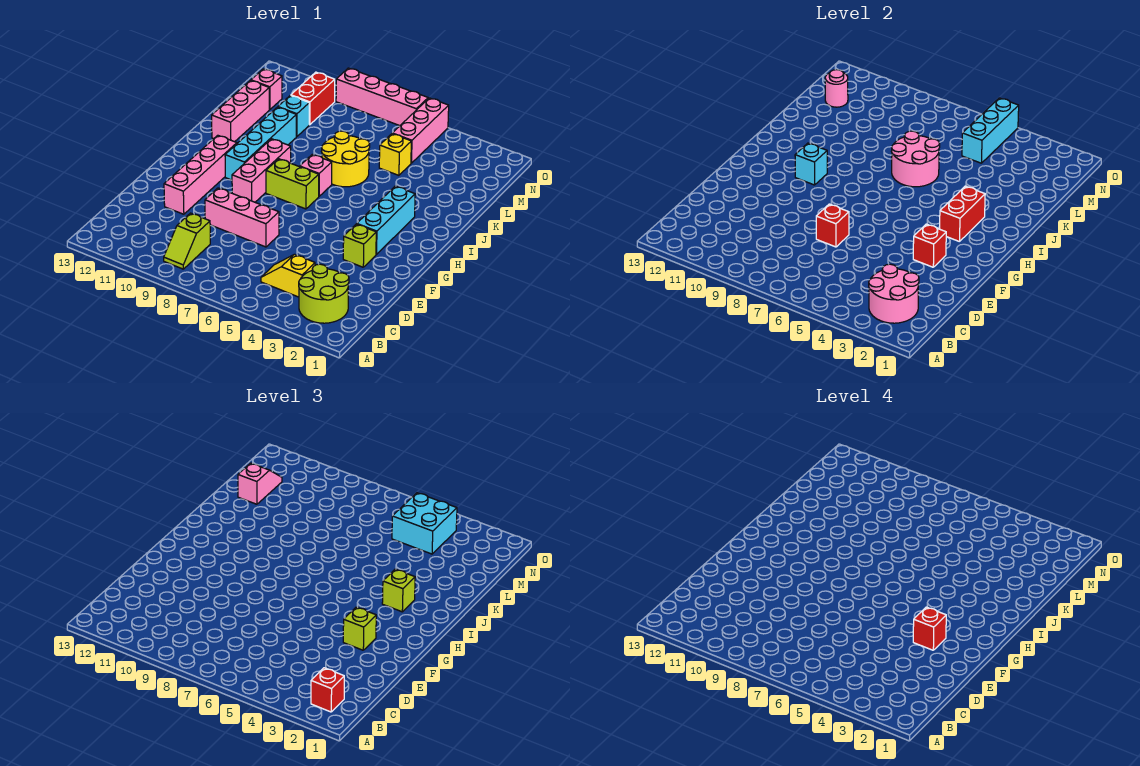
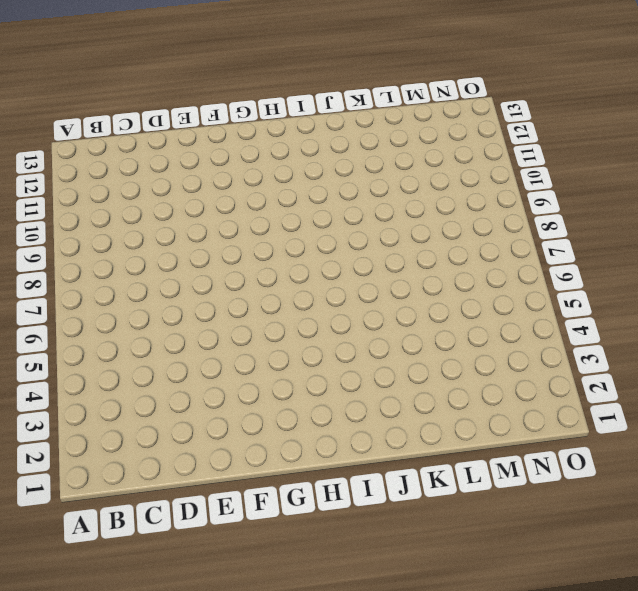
none -> lime round brick B2:C3 level 1
none -> lime slope B9:C9 level 1 top C
none -> yellow slope C4:C5 level 1 top 4
none -> pink brick E7:E9 level 1

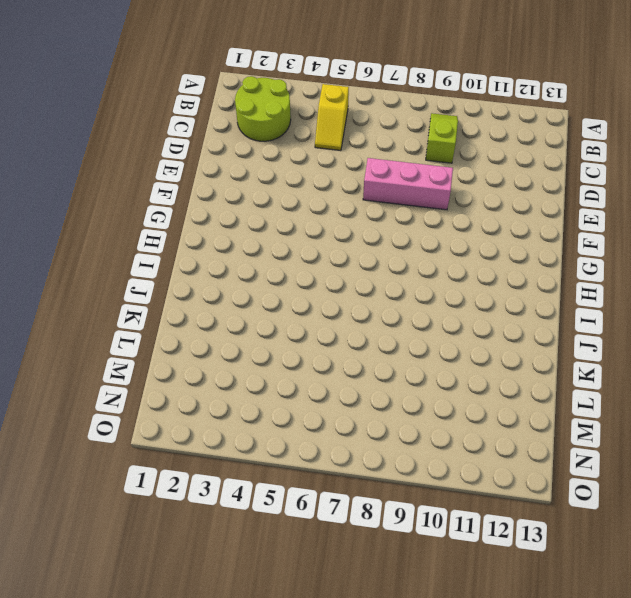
yellow slope B5:C5 level 1 top B -> yellow slope C4:C5 level 1 top 4
none -> pink brick E11:H11 level 1
none -> lime brick F3 level 1
none -> cyan brick G3:I3 level 1
none -> pink brick G9:I9 level 1

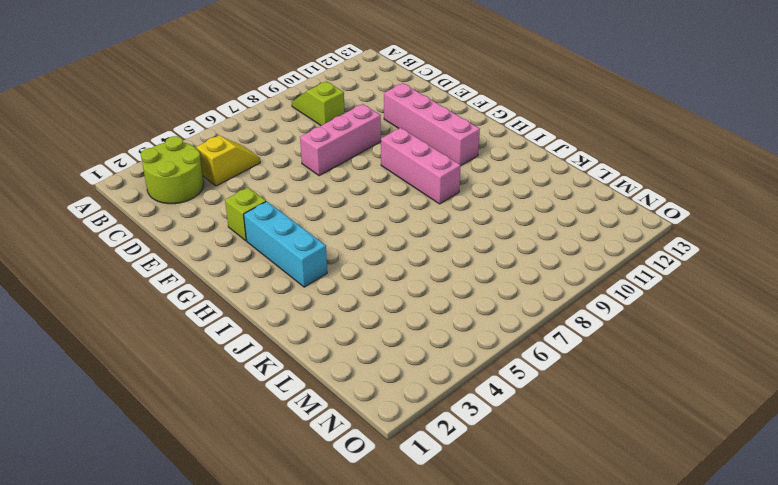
none -> lime brick H7:H8 level 1
none -> cyan brick H10:K10 level 1
none -> pink brick I7 level 1
none -> yellow round brick J6:K7 level 1

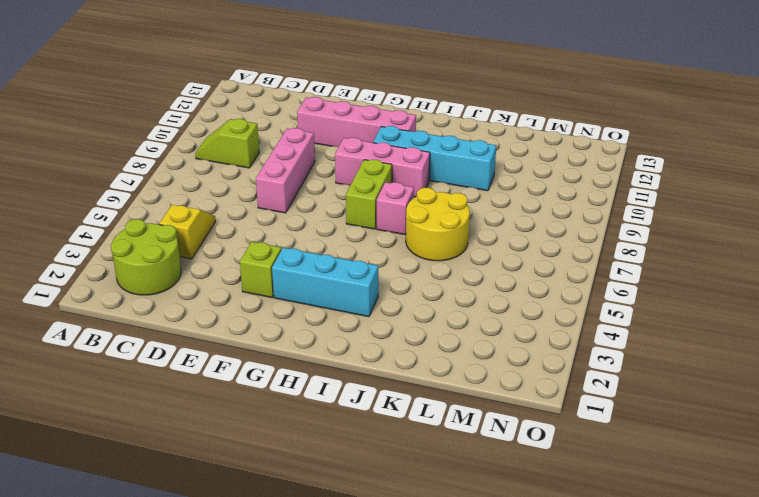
none -> pink brick J12:L12 level 1
none -> yellow brick L5 level 1
none -> cyan brick L10 level 1
none -> pink brick M5:O5 level 1

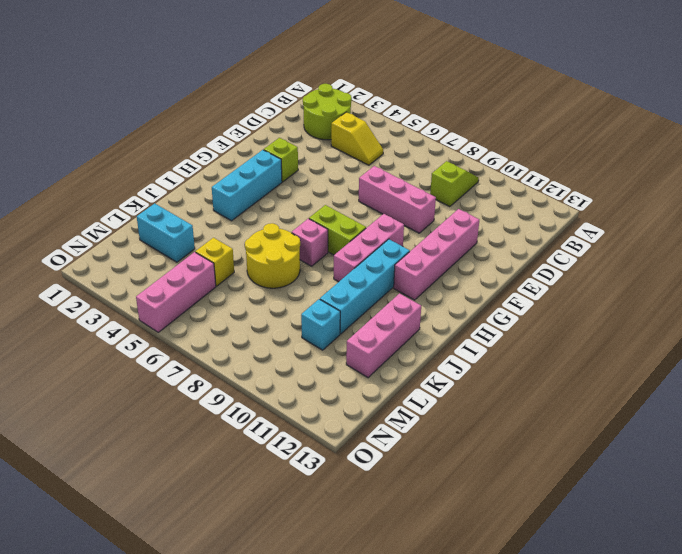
cyan brick L2:L3 level 1 -> none
none -> red brick M10:N10 level 1
none -> pink brick M12 level 1
none -> pink brick O6:O9 level 1
none -> pink round brick B2:C3 level 2

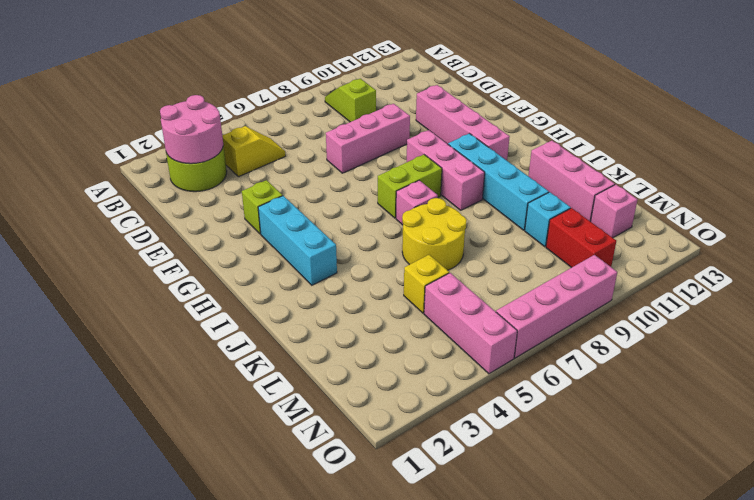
none -> red brick E7 level 2
none -> red brick F3 level 2
none -> red brick H3:I3 level 2
none -> cyan brick H10 level 2

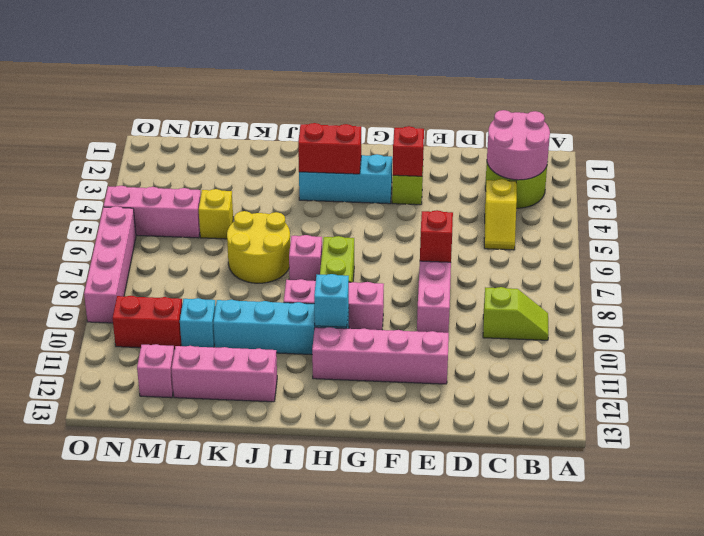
none -> pink round brick J6:K7 level 2
none -> cyan brick M5:O5 level 2
none -> pink round brick M12 level 2
none -> red brick B2 level 3

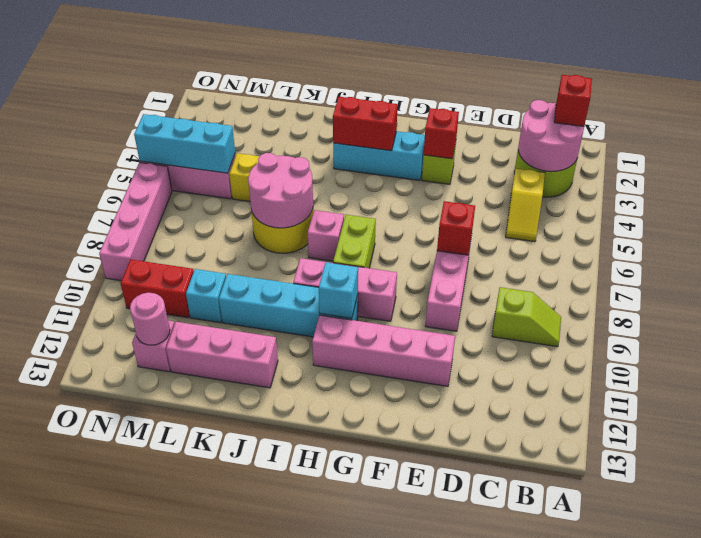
none -> lime brick F3 level 3
none -> lime brick I3 level 3
none -> pink slope L12:M12 level 3 top L
none -> cyan brick M4:N5 level 3

